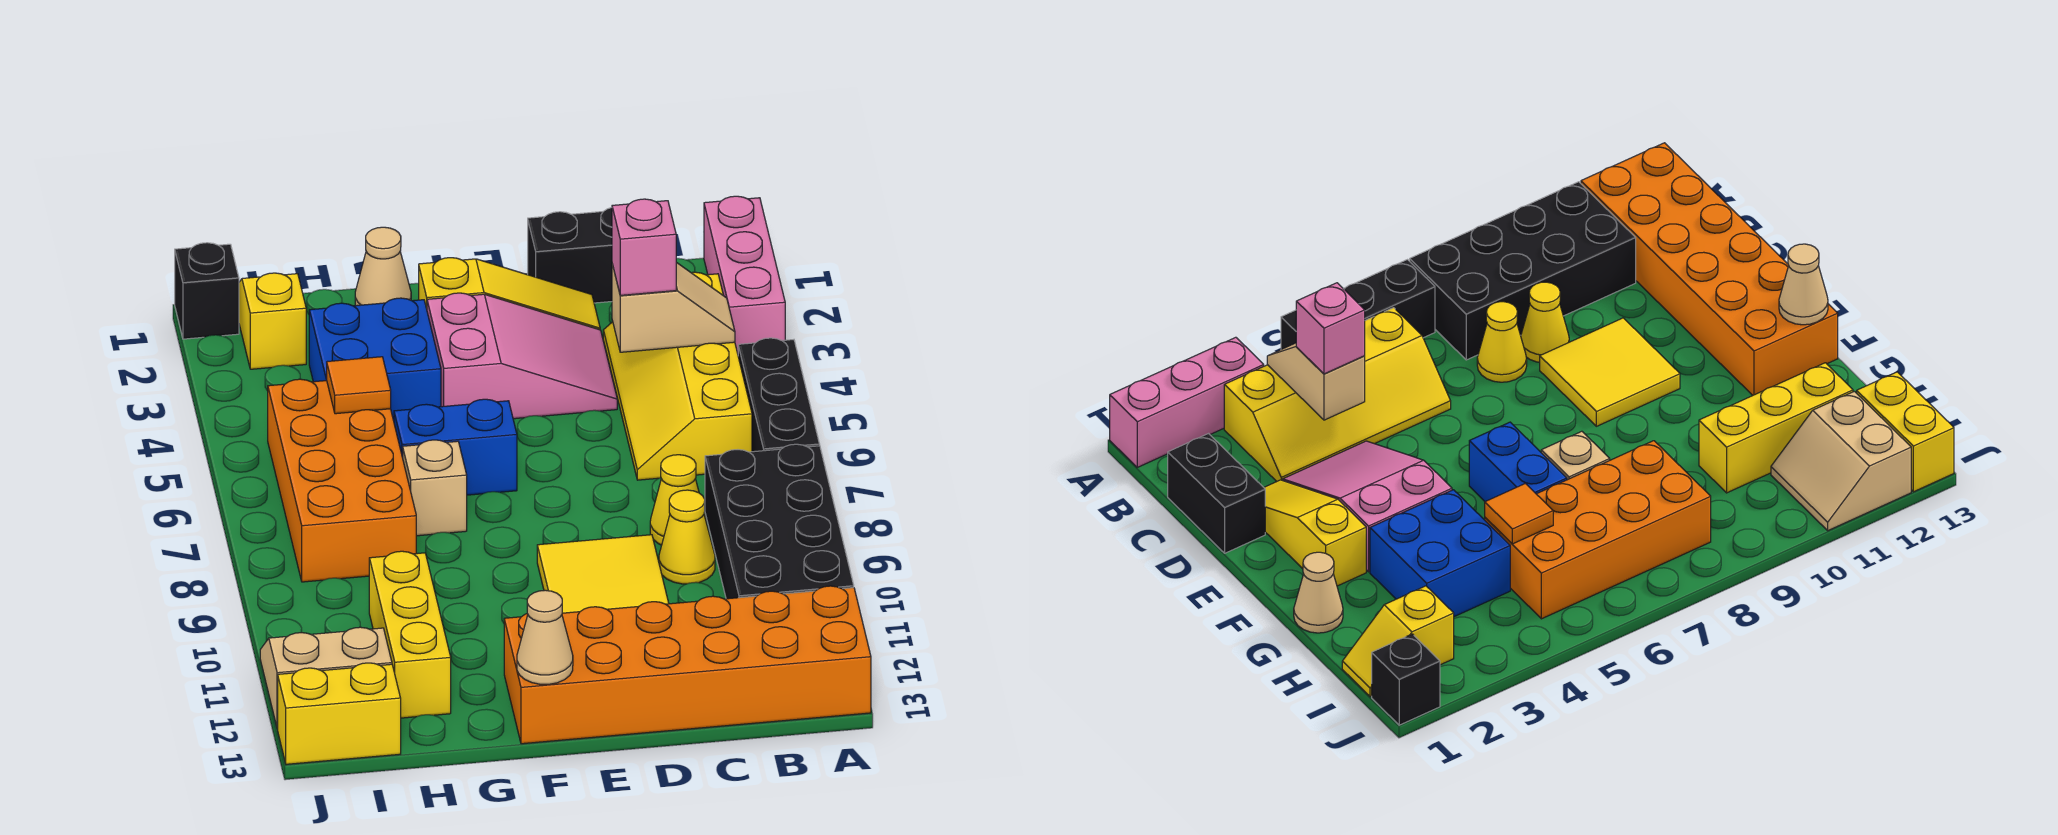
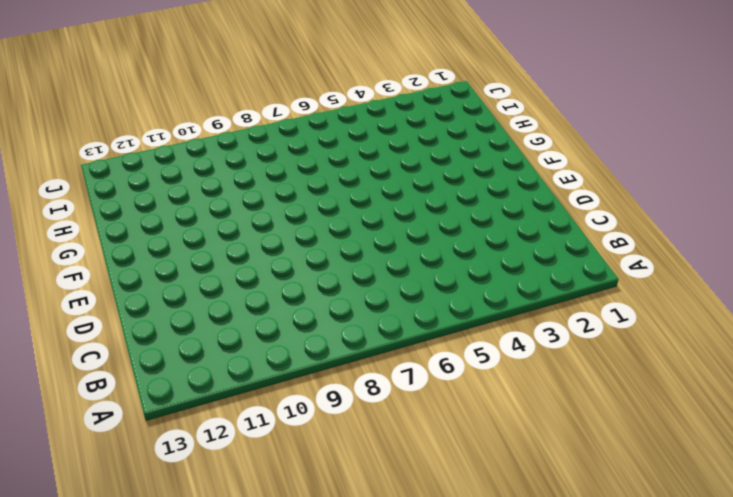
none -> pink brick A1:A3 level 1
none -> black brick A5:A7 level 1
none -> black brick A8:B11 level 1

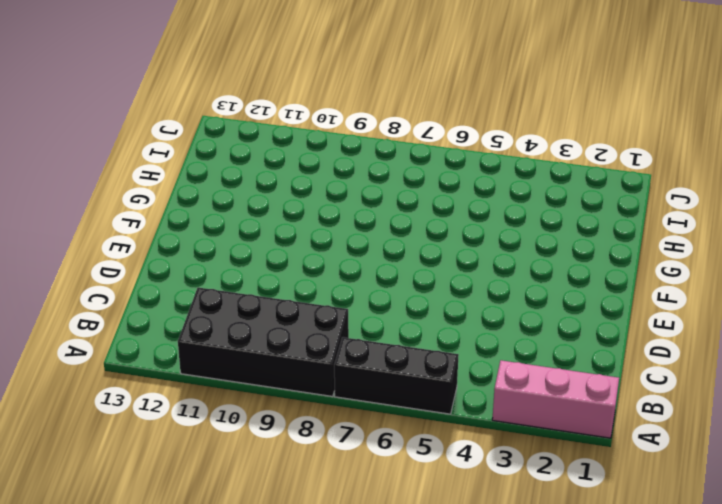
none -> orange brick A12:F13 level 1
none -> yellow slope B3:C6 level 1 top B
none -> black brick C1:D1 level 1

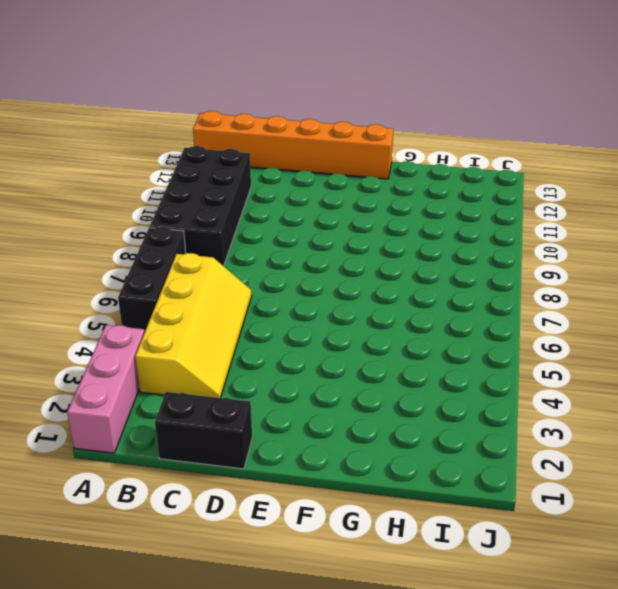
orange brick A13:F13 level 1 -> orange brick A12:F13 level 1
none -> yellow cone C8 level 1
none -> yellow cone C9 level 1
none -> yellow slope D2:F2 level 1 top F

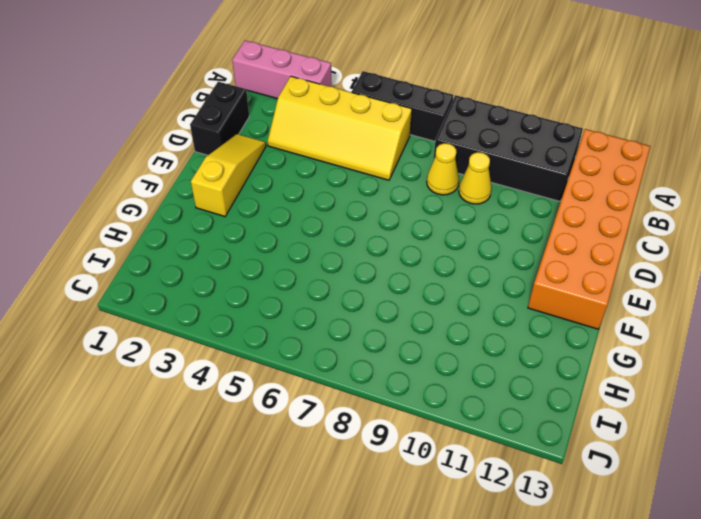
none -> pink slope D3:F4 level 1 top F
none -> yellow tile D9:E10 level 1
none -> blue brick F6:G6 level 1

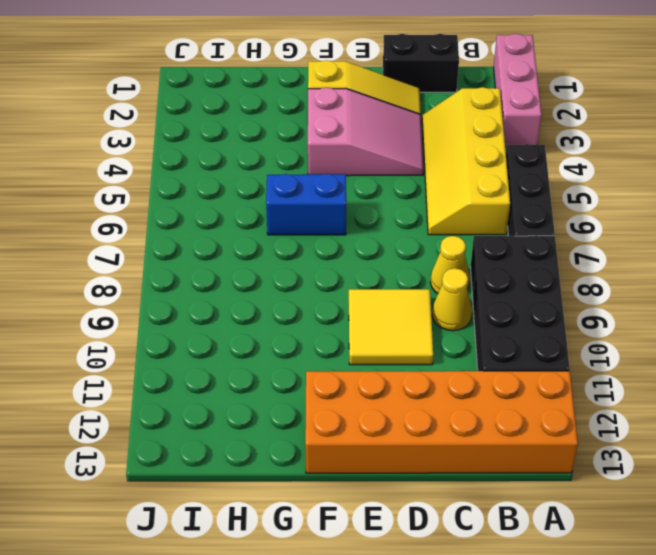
none -> tan cone G1 level 1
none -> blue brick G3:H4 level 1
none -> tan brick G7 level 1

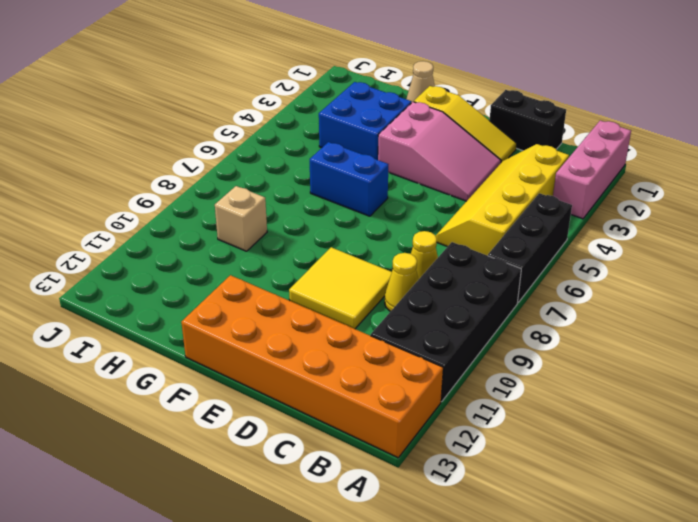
tan brick H9 level 1 -> tan brick G7 level 1
none -> orange brick H5:I8 level 1
none -> yellow brick H10:H12 level 1
none -> yellow slope I1:I2 level 1 top 2

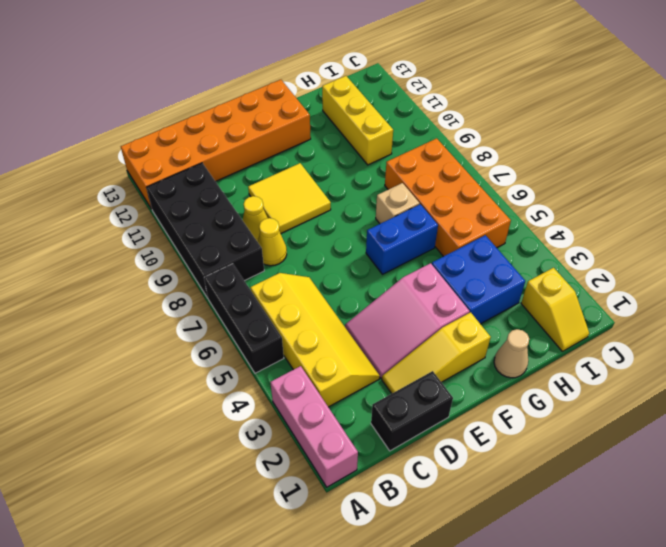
none -> tan slope I11:J12 level 1 top 12
none -> yellow brick I13:J13 level 1
none -> black brick J1 level 1

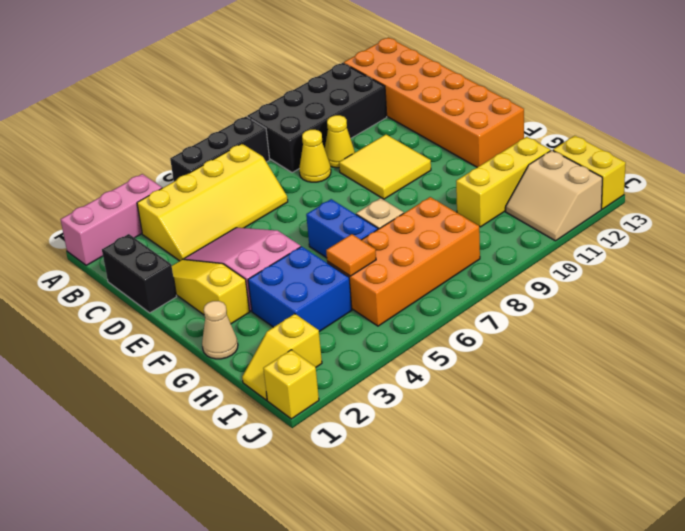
yellow brick J1 level 1 -> black brick J1 level 1
none -> tan slope B4:C4 level 2 top C
none -> tan cone F13 level 2
none -> pink brick C4 level 3

